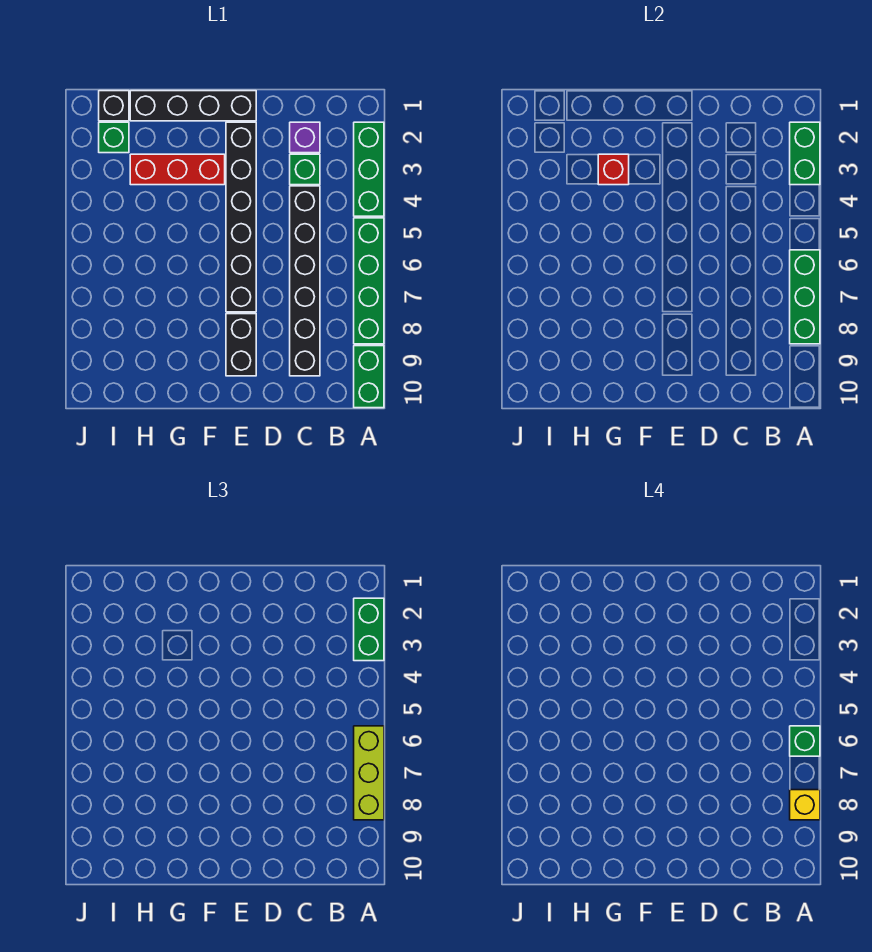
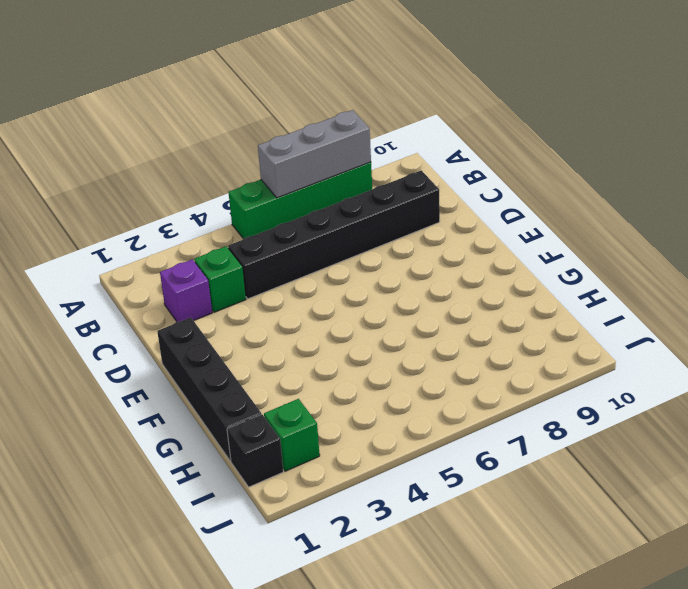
grey brick A6:A8 level 2 -> green brick A6:A8 level 2
none -> green brick A2:A4 level 1
none -> green brick A9:A10 level 1
none -> black brick E2:E7 level 1

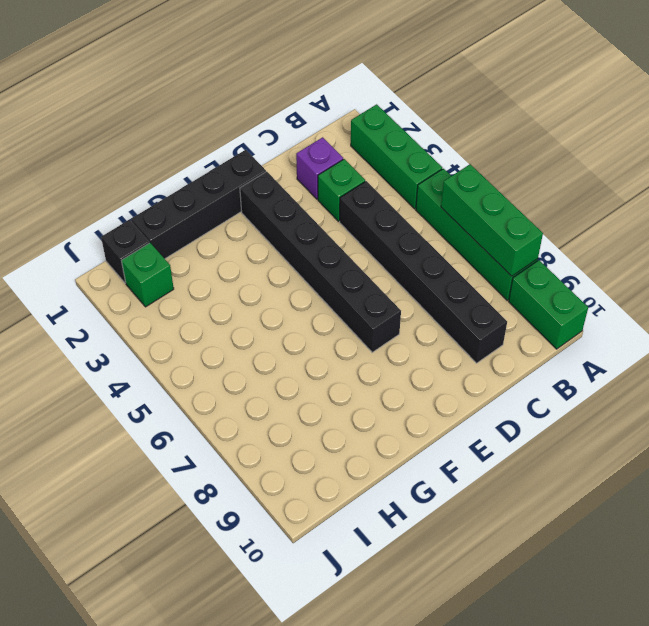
none -> black brick E8:E9 level 1
none -> red brick F3:H3 level 1
none -> green brick A2:A3 level 2

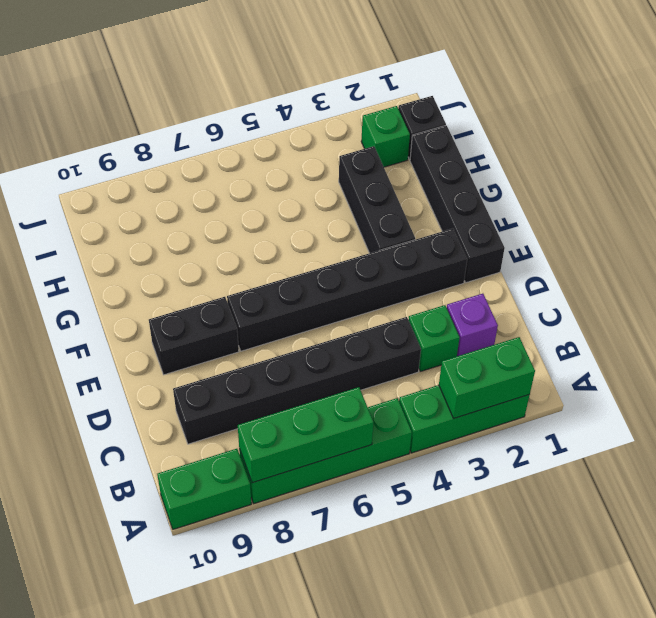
black brick F3:H3 level 1 -> red brick F3:H3 level 1
none -> red brick G3 level 2
none -> green brick A2:A3 level 3
none -> lime brick A6:A8 level 3

